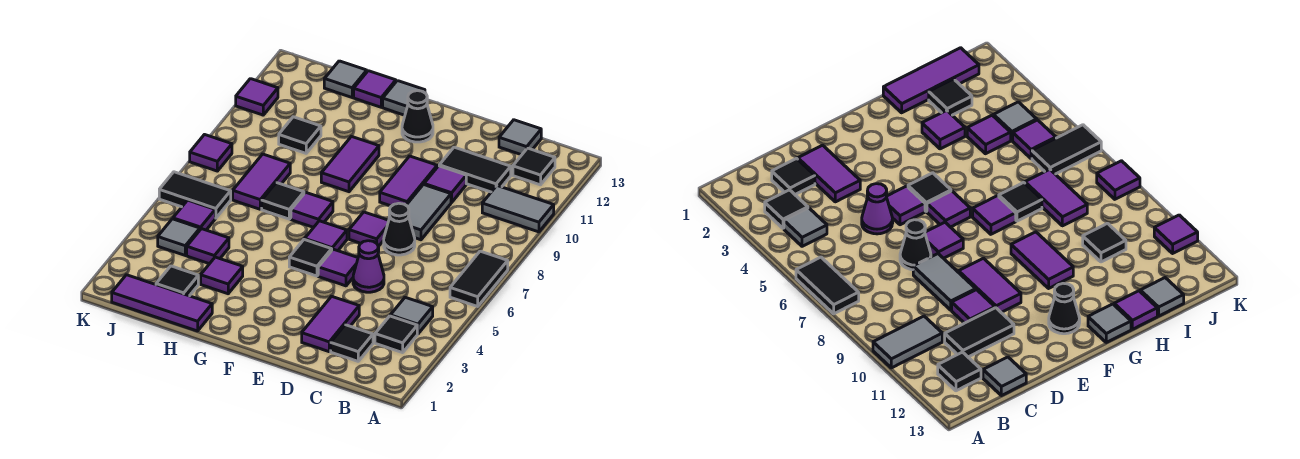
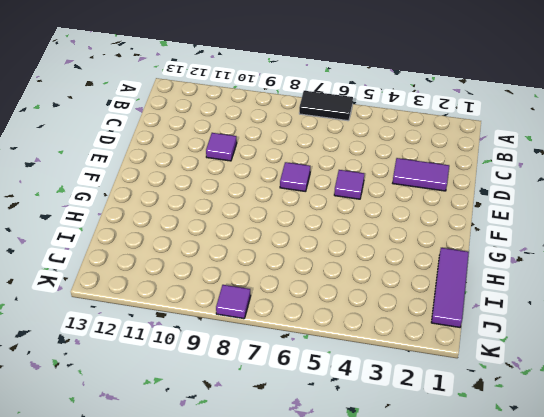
none -> grey tile A10:B10 level 1
none -> black tile B3 level 1
none -> grey tile B4 level 1
none -> black tile B12 level 1

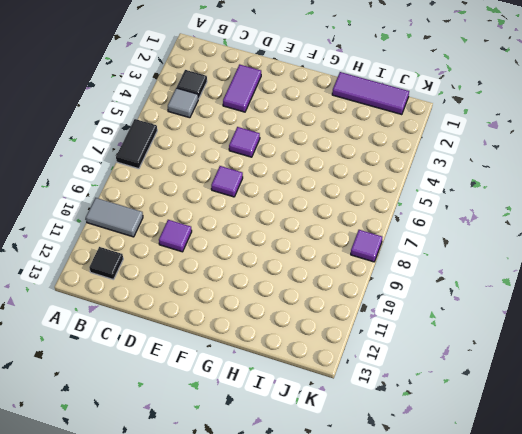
none -> black tile C2 level 1
none -> black tile C11:D11 level 1
none -> grey tile C13 level 1
none -> purple cone D5 level 1

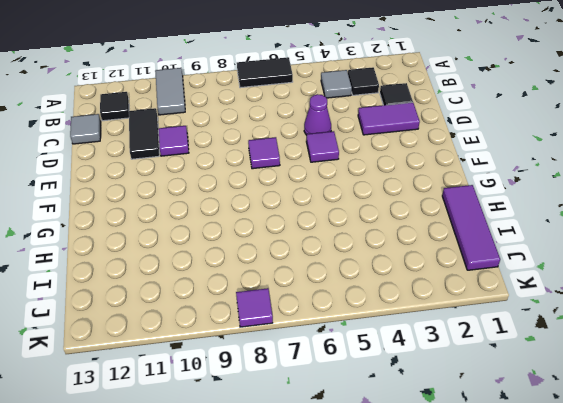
none -> black cone D7 level 1
none -> grey tile D8:D9 level 1
none -> purple tile E9:E10 level 1
none -> black tile F5 level 1

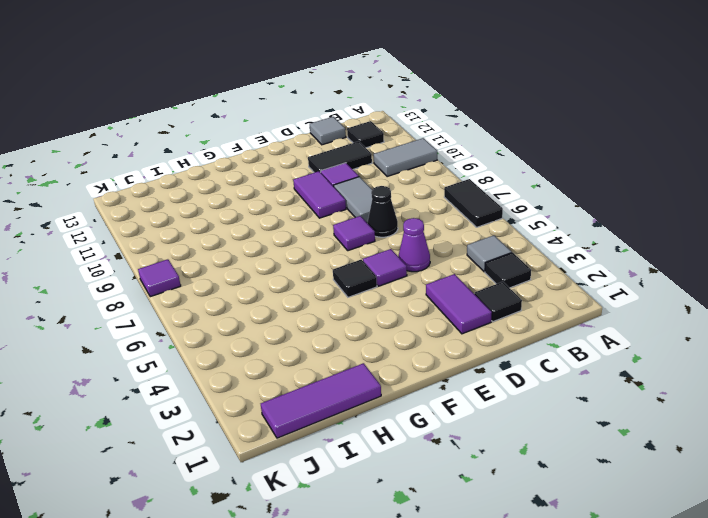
none -> purple tile F6 level 1
none -> black cone F12 level 1
none -> purple tile G7 level 1
none -> purple tile G9:G10 level 1

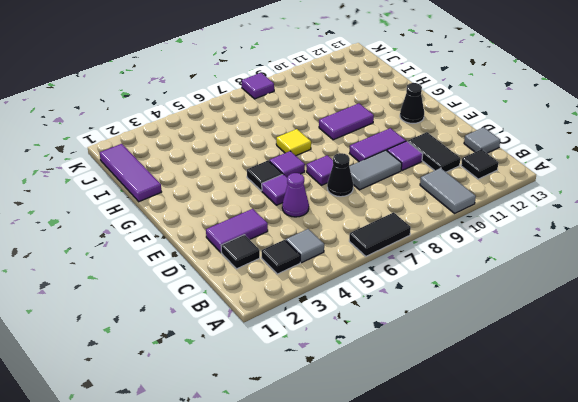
yellow tile G7 level 1 -> purple tile G7 level 1
none -> grey tile G13 level 1
none -> purple tile H3 level 1
none -> black tile H7 level 1
none -> purple tile H13 level 1

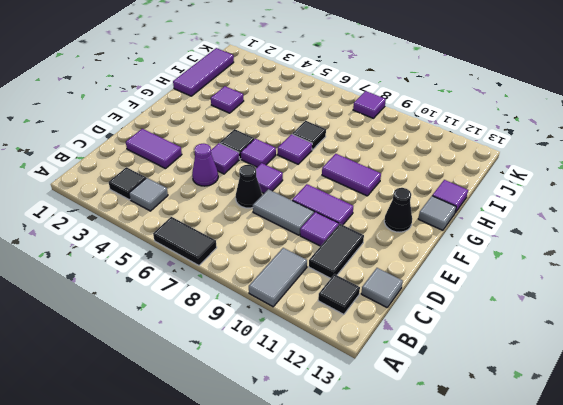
none -> black tile C2 level 1
none -> black tile I2 level 1
none -> purple tile I4 level 1
none -> purple tile I7:I8 level 1

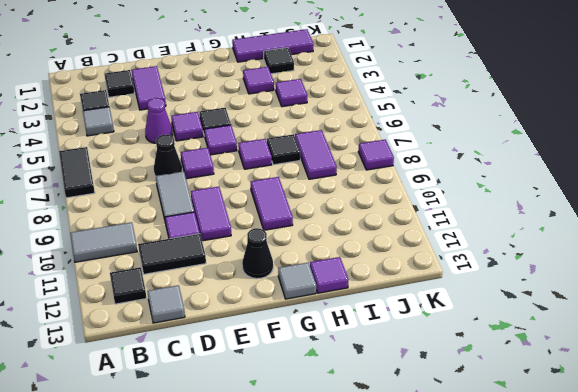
none -> black tile I10 level 1
none -> grey tile I13 level 1
none -> grey tile J4 level 1
none -> purple tile J5 level 1

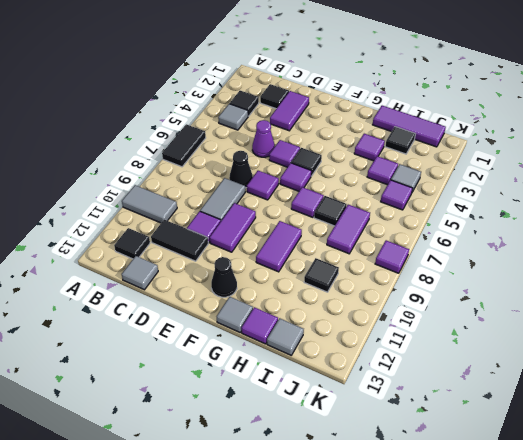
none -> black tile J6:K6 level 1
none -> purple tile K11 level 1

